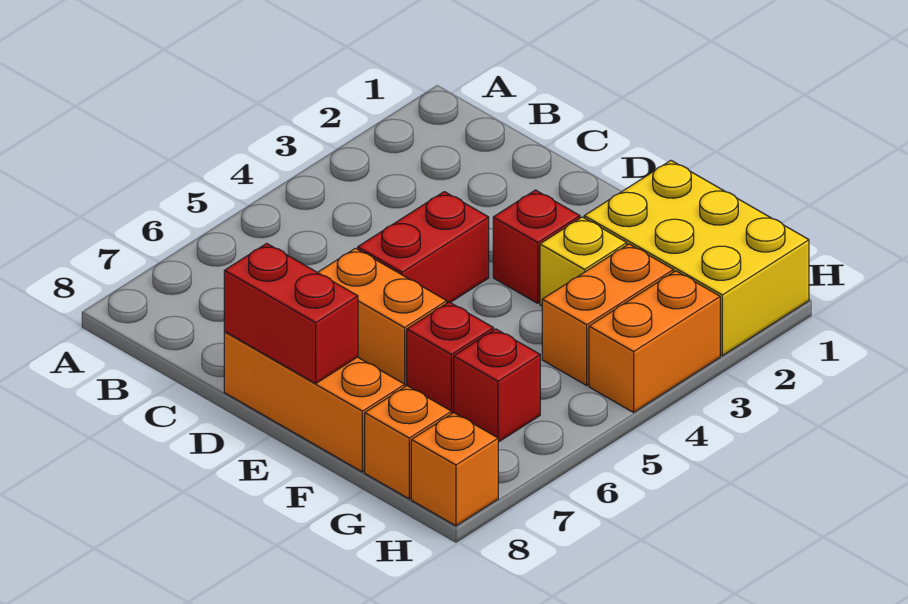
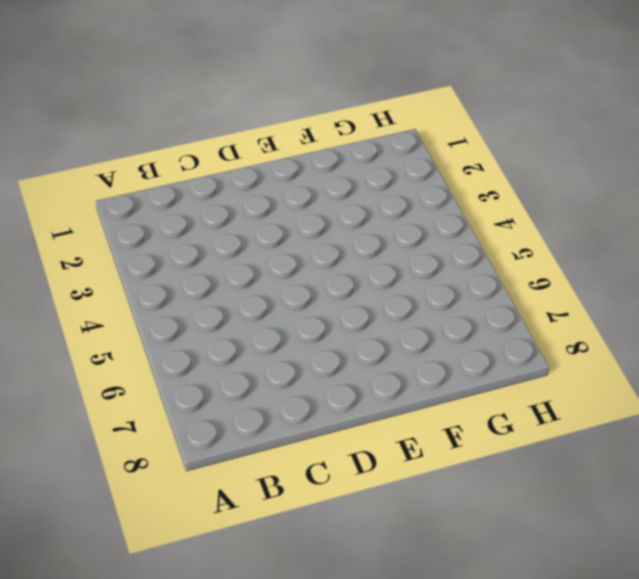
none -> red brick D4:D5 level 1
none -> orange brick D6:E6 level 1
none -> orange brick D8:F8 level 1

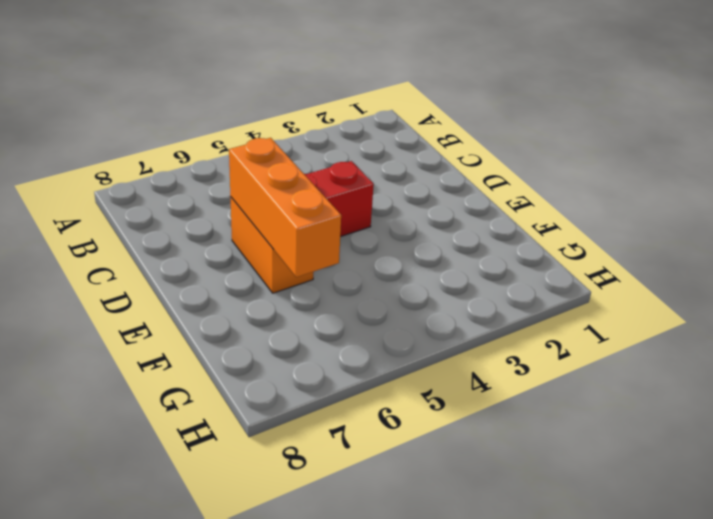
orange brick D6:F6 level 2 -> orange brick D8:F8 level 1
none -> red brick E3 level 1
none -> yellow brick F1:H2 level 1
none -> yellow brick F3 level 1

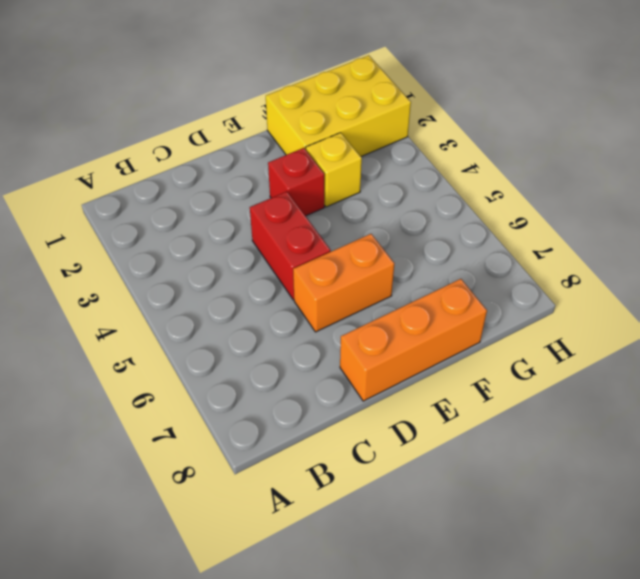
none -> red brick F6 level 1
none -> orange brick G3:G4 level 1
none -> red brick G6 level 1

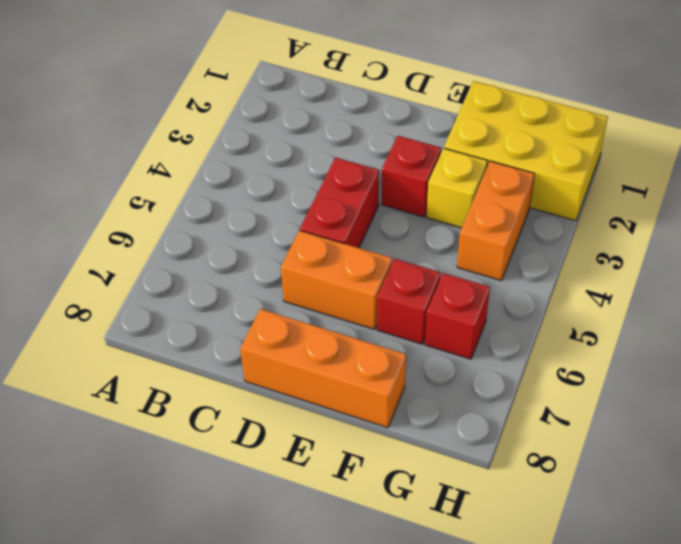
none -> orange brick G8 level 1
none -> orange brick H3:H4 level 1
none -> orange brick H8 level 1

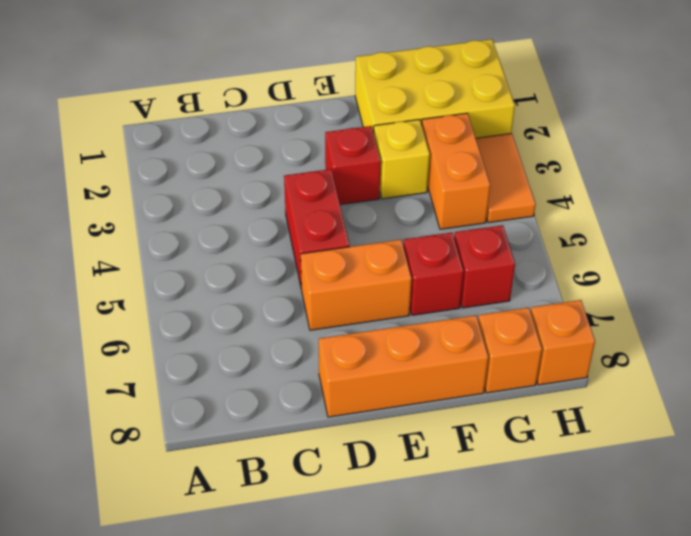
orange tile H3:H4 level 1 -> orange brick H3:H4 level 1
none -> red brick D8:E8 level 2

